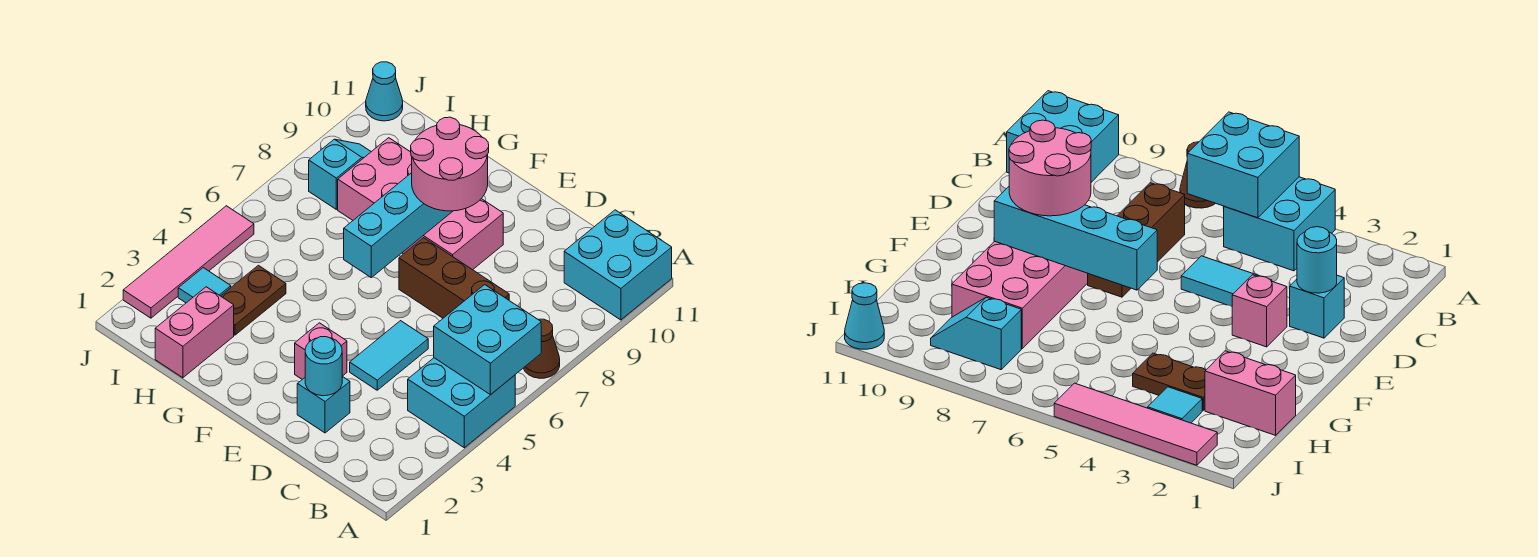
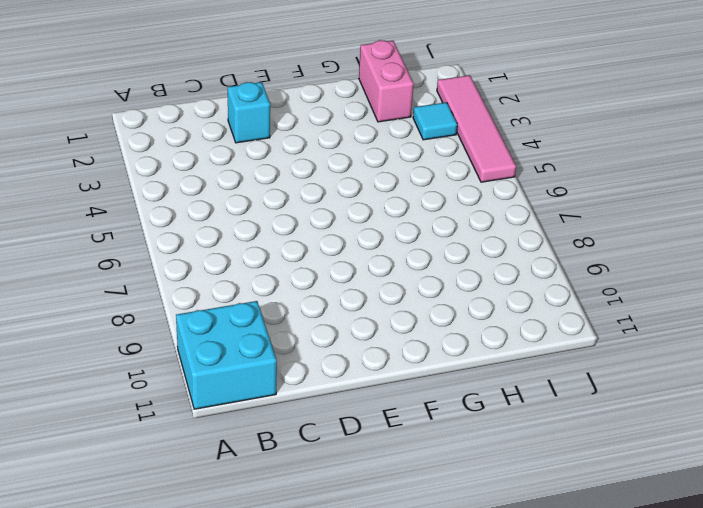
none -> cyan brick A4:B5 level 1
none -> brown cone A7 level 1
none -> brown brick C7:E7 level 1

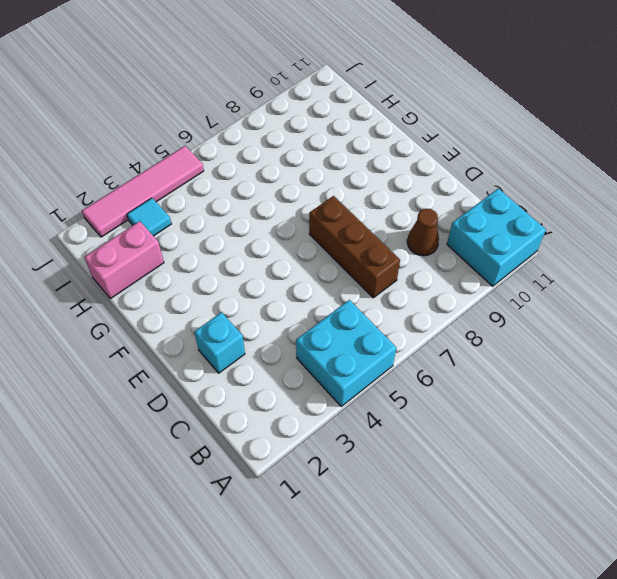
brown cone C9 level 1 -> brown cone A7 level 1
none -> cyan tile D4:D5 level 1
none -> pink brick E3 level 1
none -> pink brick E8:H9 level 1

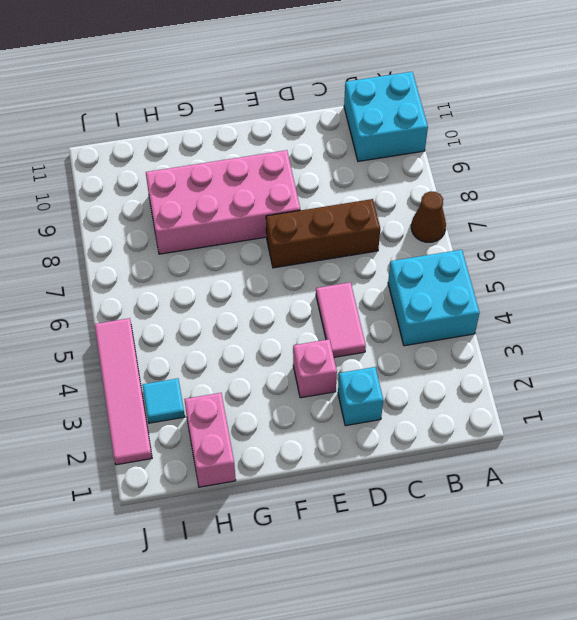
pink tile D4:D5 level 1 -> cyan tile D4:D5 level 1
none -> brown plate H3:H4 level 1
none -> cyan slope I8:I9 level 1 top 8
none -> cyan cone J11 level 1

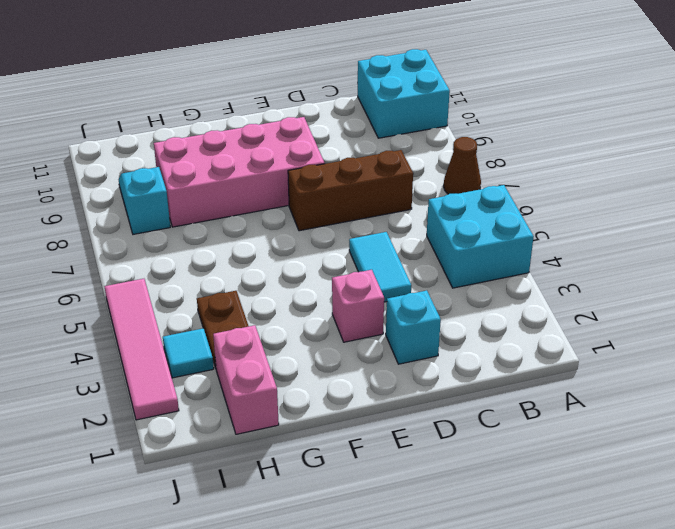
none -> cyan cone J11 level 1
none -> cyan brick A5:B6 level 2
none -> cyan round brick D2 level 2

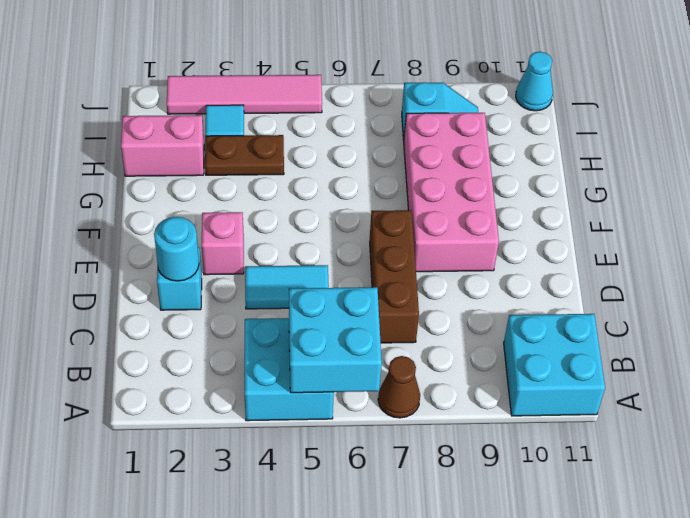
none -> cyan brick F6:F9 level 2
none -> pink round brick E8:F9 level 3

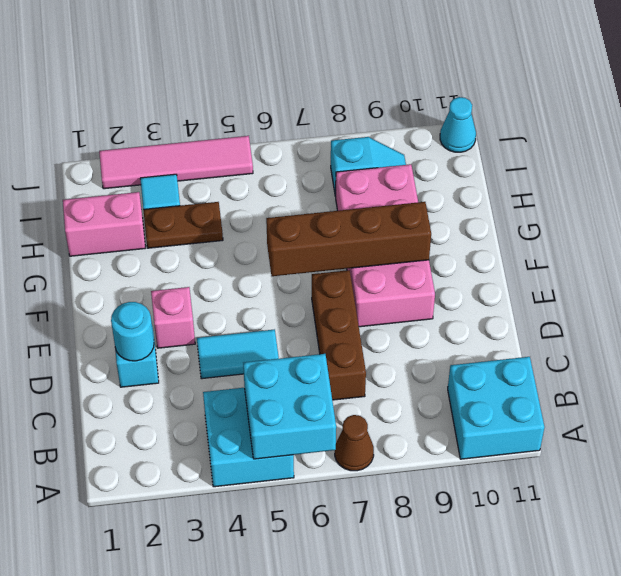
brown brick F6:F9 level 2 -> cyan brick F6:F9 level 2
none -> pink round brick E8:F9 level 3

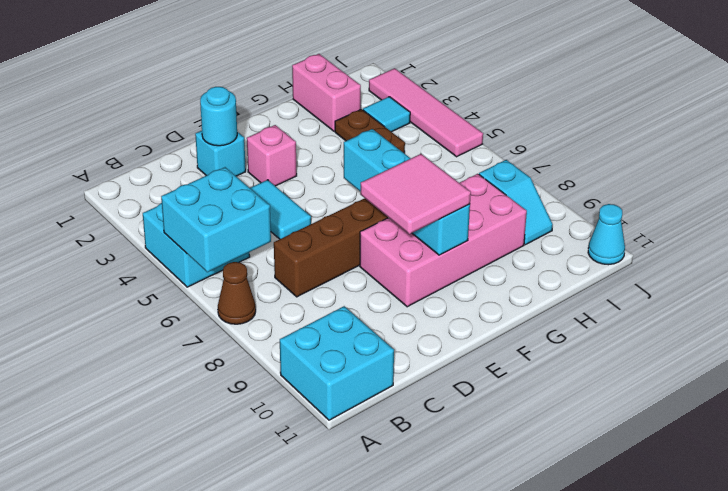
pink tile E8:F9 level 3 -> pink round brick E8:F9 level 3

